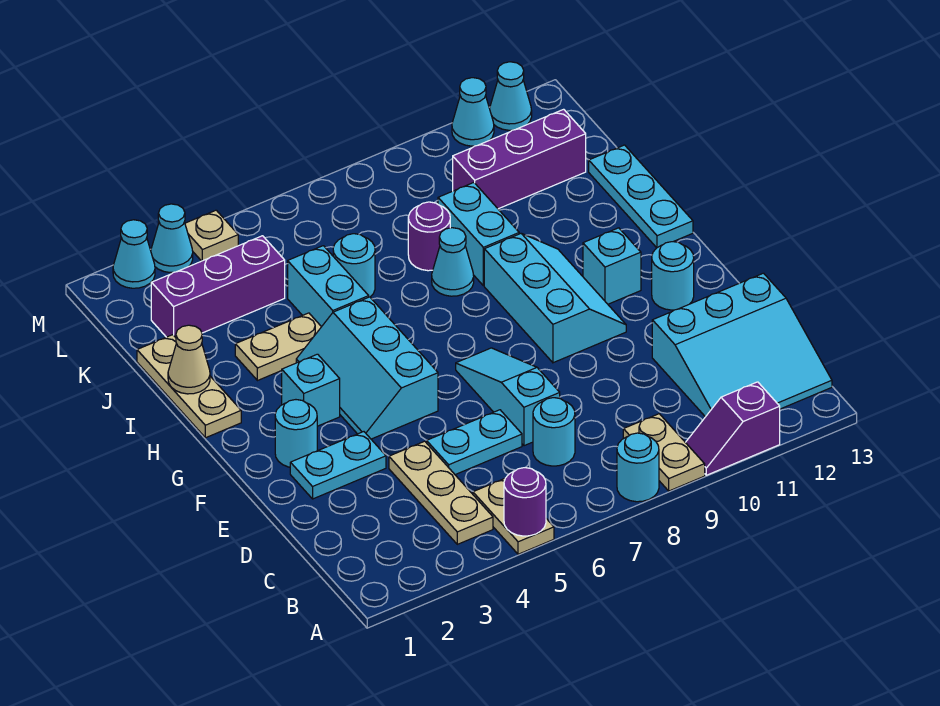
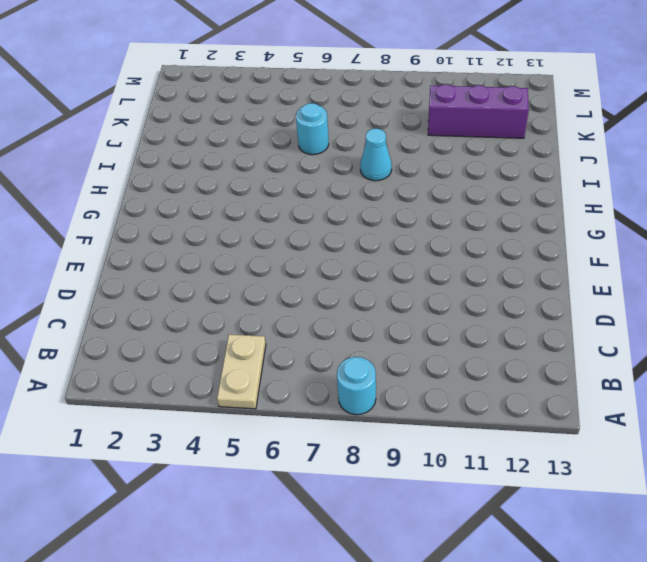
none -> tan plate A9:B9 level 1
none -> purple slope A10:A11 level 1 top 11
none -> tan plate B4:D4 level 1
none -> cyan slope B11:D13 level 1 top D

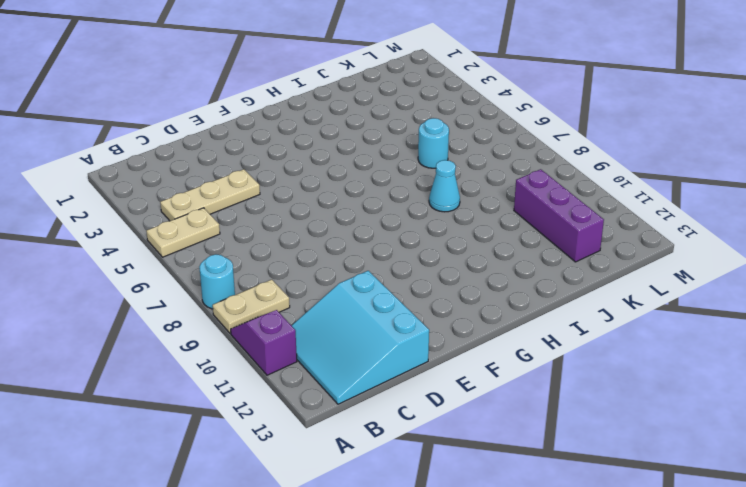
none -> cyan round brick C7 level 1
none -> cyan plate D5:D6 level 1
none -> cyan slope D7:F7 level 1 top D
none -> cyan plate E2:E3 level 1

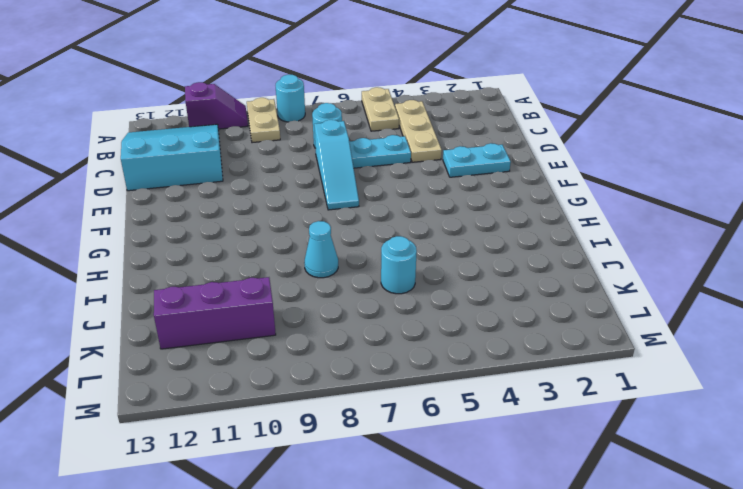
none -> cyan round brick F2 level 1
none -> cyan slope F4:H5 level 1 top 5
none -> cyan slope F9:H10 level 1 top 9
none -> cyan round brick F12 level 1

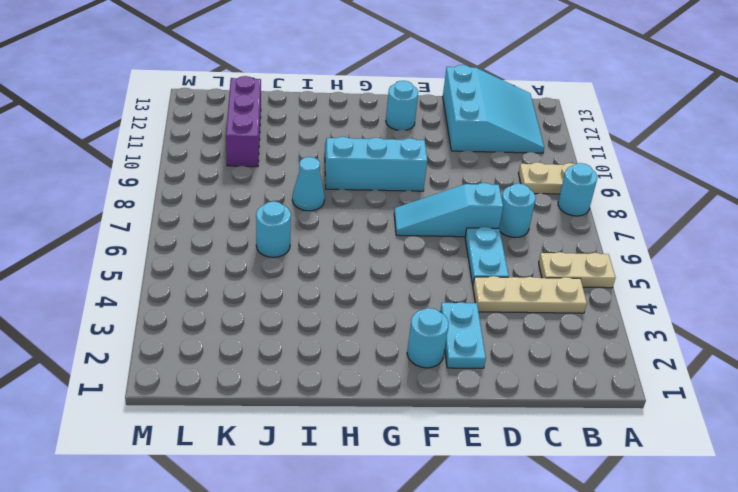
none -> purple slope A10:A11 level 1 top 11
none -> cyan slope F4:H5 level 1 top 5
none -> cyan brick G3 level 1
none -> cyan brick G11 level 1

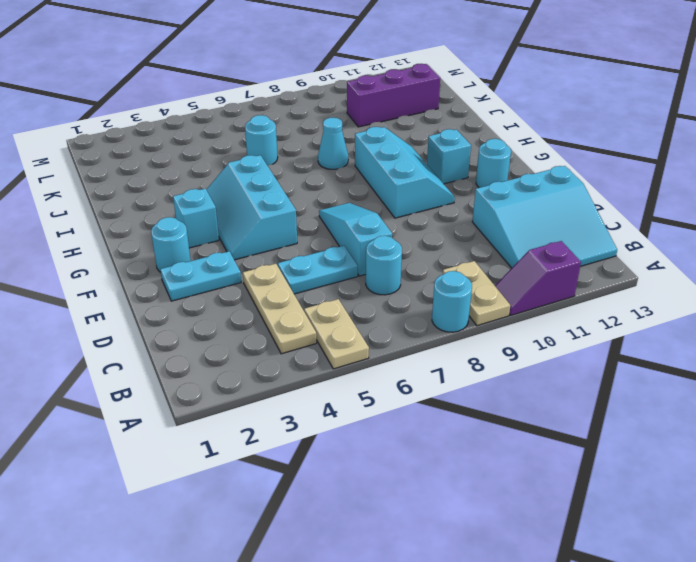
none -> tan plate H1:J1 level 1
none -> cyan plate H13:J13 level 1
none -> tan plate I3:I4 level 1
none -> cyan brick I5:J5 level 1

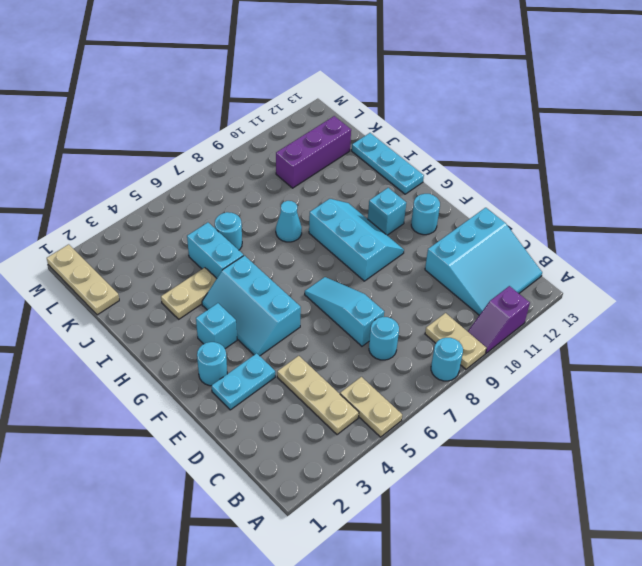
tan plate K1:M1 level 1 -> tan plate H1:J1 level 1
none -> cyan plate D5:D6 level 1
none -> cyan brick I9:J9 level 1
none -> purple round brick J8 level 1
none -> purple brick K2:K4 level 1

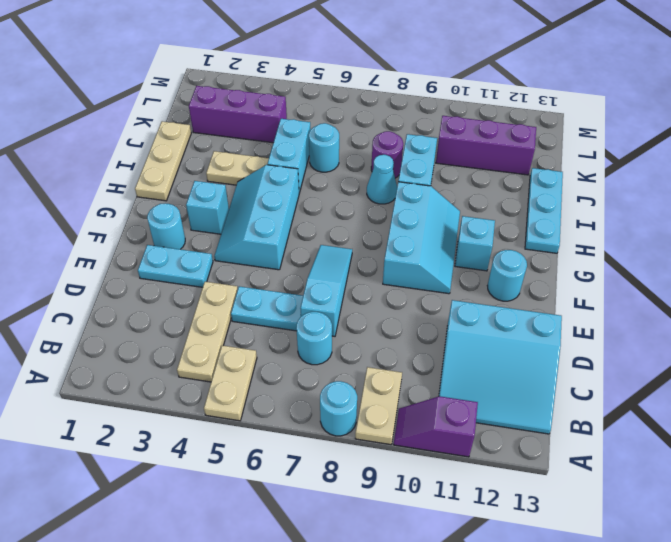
none -> cyan cone M2 level 1
none -> cyan cone M3 level 1
none -> tan plate M4 level 1
none -> cyan cone M11 level 1

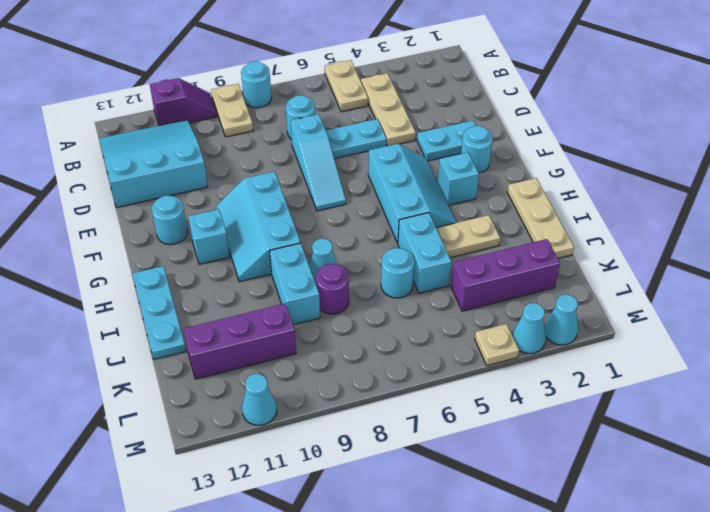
none -> cyan cone M12 level 1
none -> purple round brick A5 level 2
none -> tan cone I1 level 2

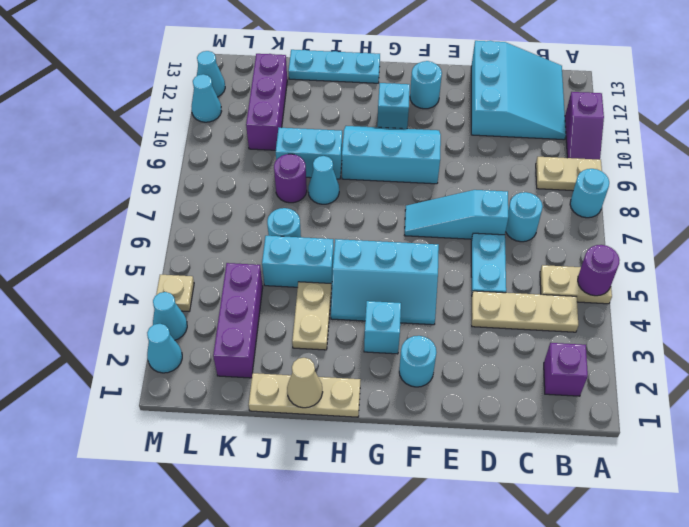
purple brick B2 level 1 -> none
none -> cyan plate E2:E3 level 1

